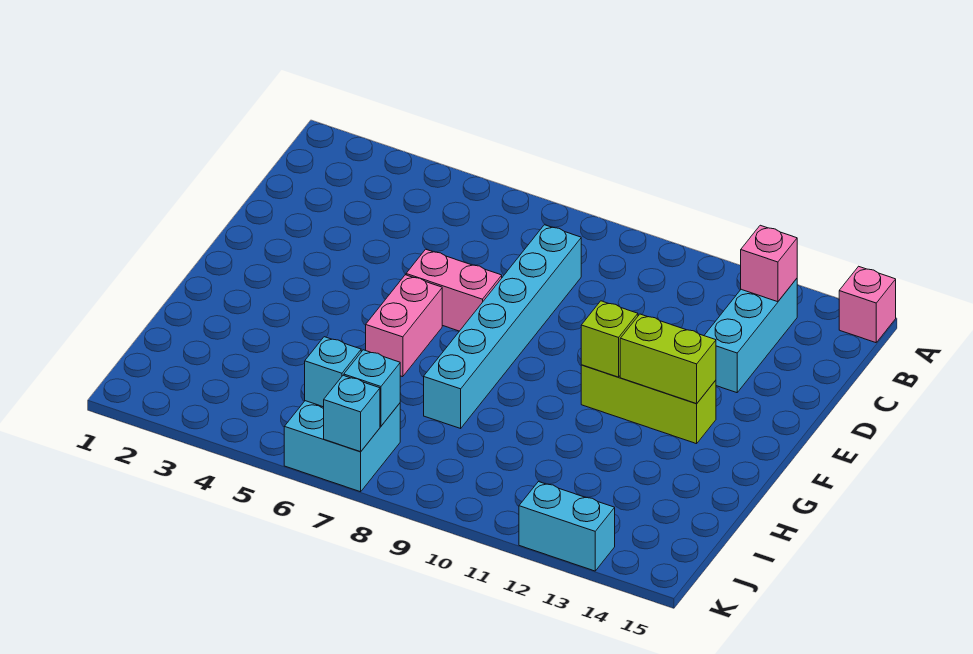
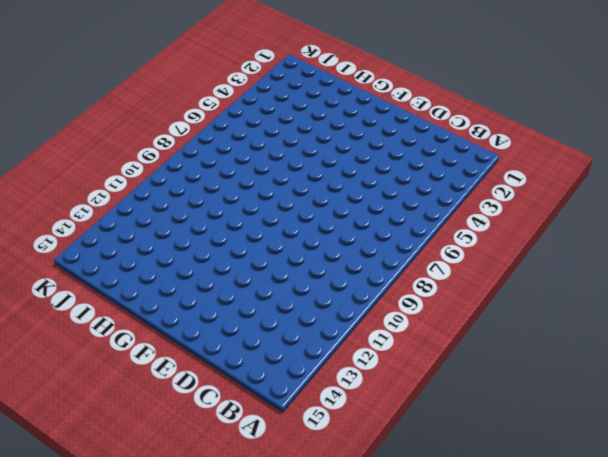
none -> pink brick A15 level 1
none -> cyan brick B13:D13 level 1
none -> cyan brick C8:H8 level 1

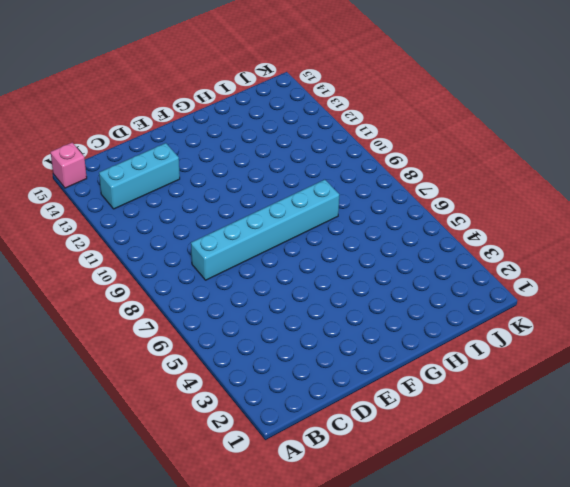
none -> pink brick E6:E7 level 1
none -> pink brick F6:G6 level 1
none -> lime brick F11:F13 level 1

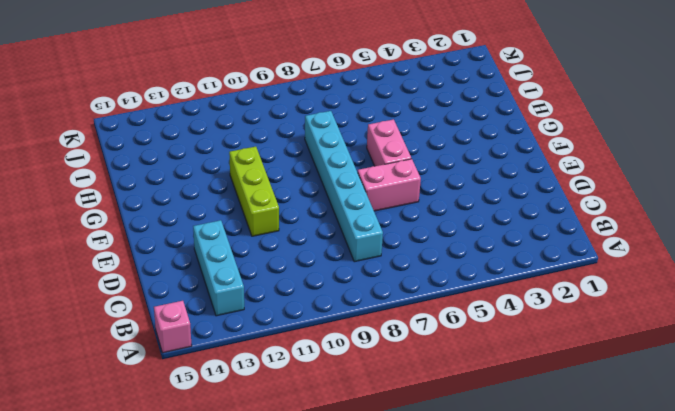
lime brick E11:G11 level 1 -> lime brick F11:F13 level 1
none -> cyan brick J6:K7 level 1
none -> cyan brick K12:K13 level 1
none -> pink brick B13 level 2

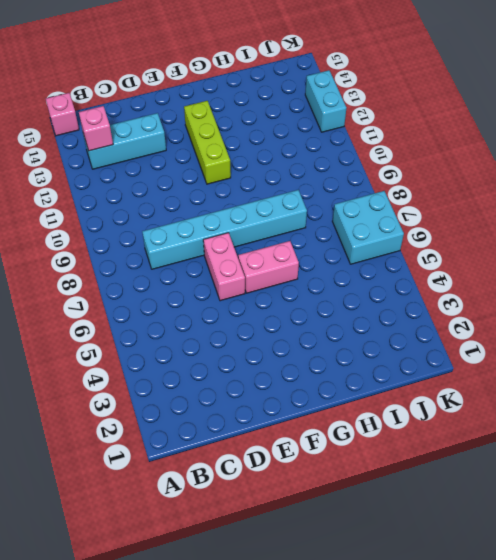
none -> lime brick F11 level 2
none -> lime brick F12:F13 level 2
none -> cyan brick J6 level 2

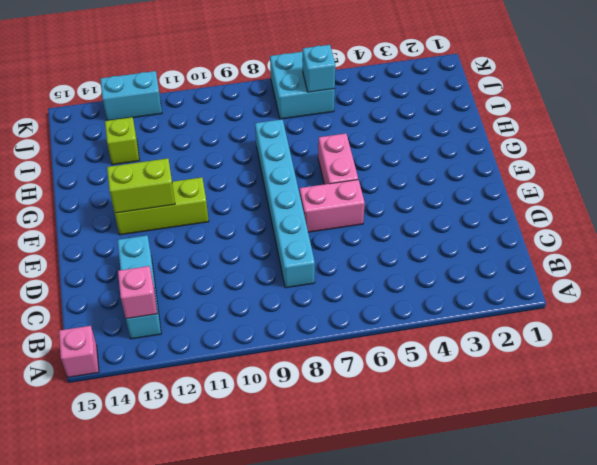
lime brick I13 level 1 -> lime brick F11 level 2
none -> cyan brick J7 level 2
none -> cyan brick K7 level 2

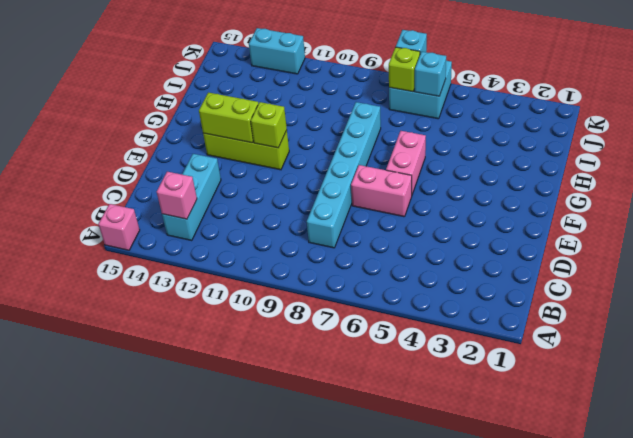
lime brick J7 level 2 -> cyan brick J7 level 2

